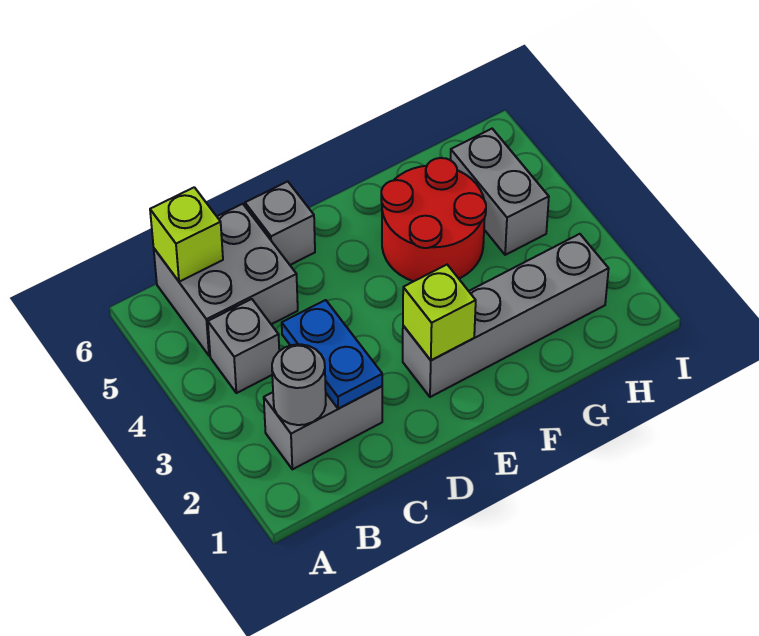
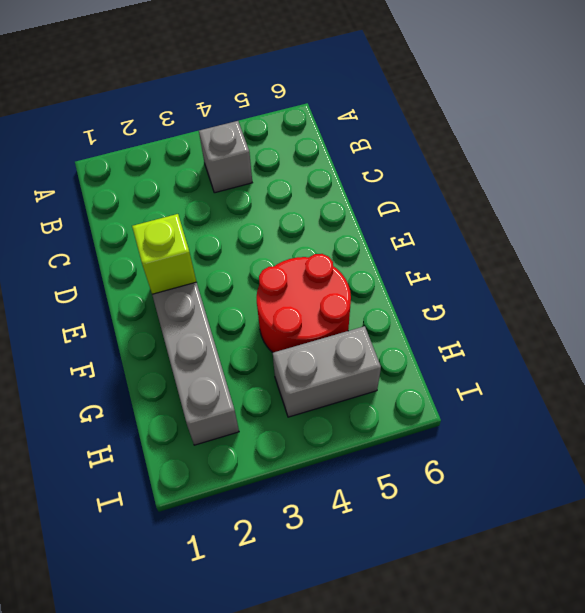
none -> grey brick B2:C2 level 1
none -> grey brick B5:C6 level 1

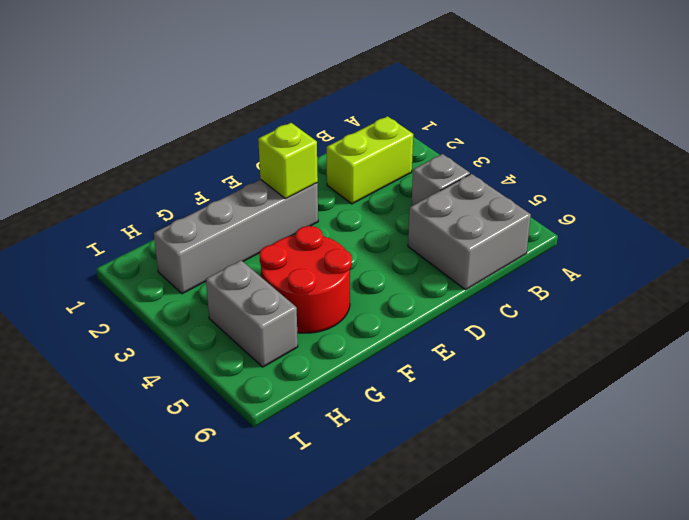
lime brick B2:C2 level 1 -> grey brick B2:C2 level 1
none -> grey brick D6 level 1
none -> grey round brick B2 level 2

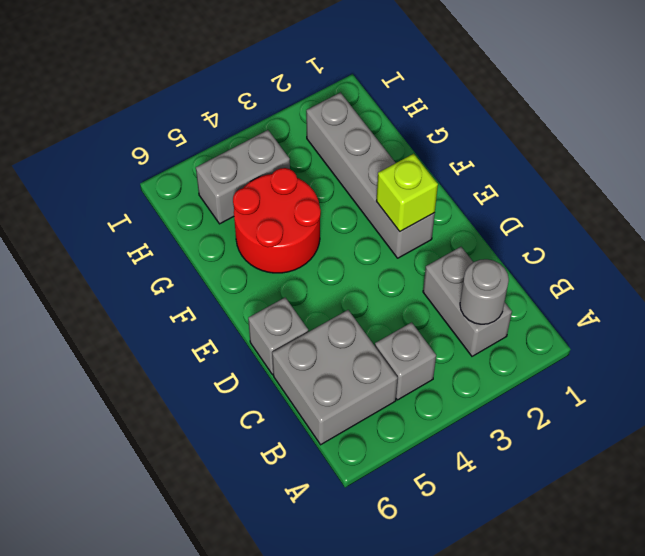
none -> lime brick B6 level 2
none -> blue plate C2:C3 level 2

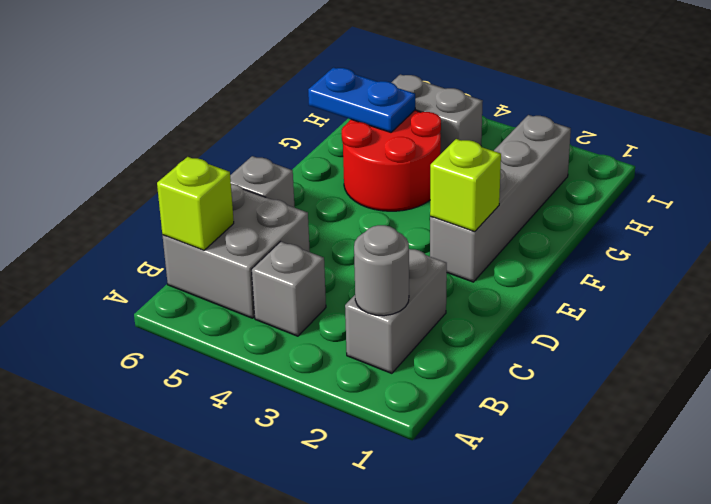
blue plate G5:G6 level 2 -> blue plate C2:C3 level 2

